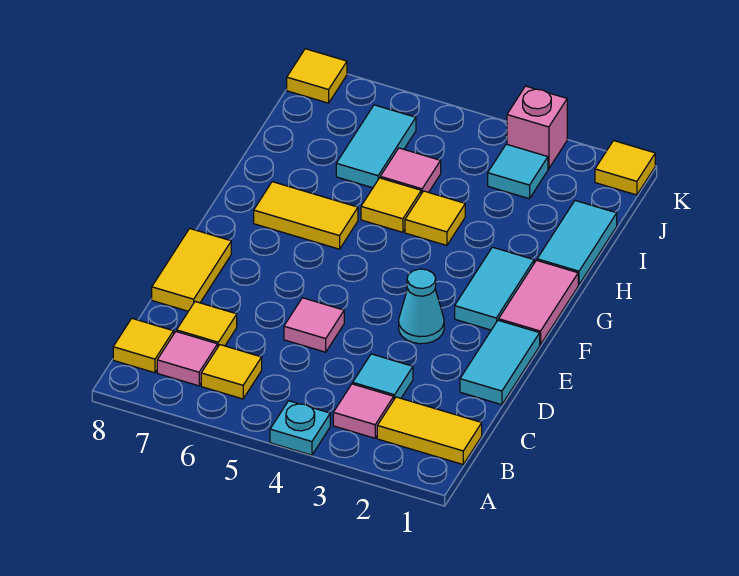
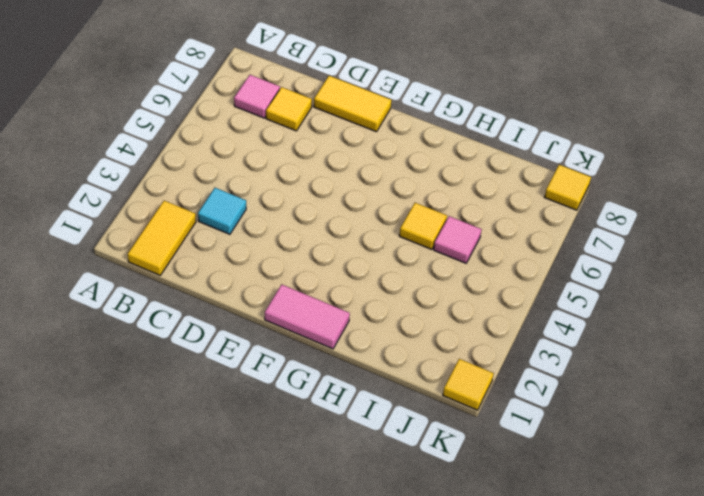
none -> cyan plate A4 level 1
none -> pink tile B3 level 1
none -> yellow tile B6 level 1

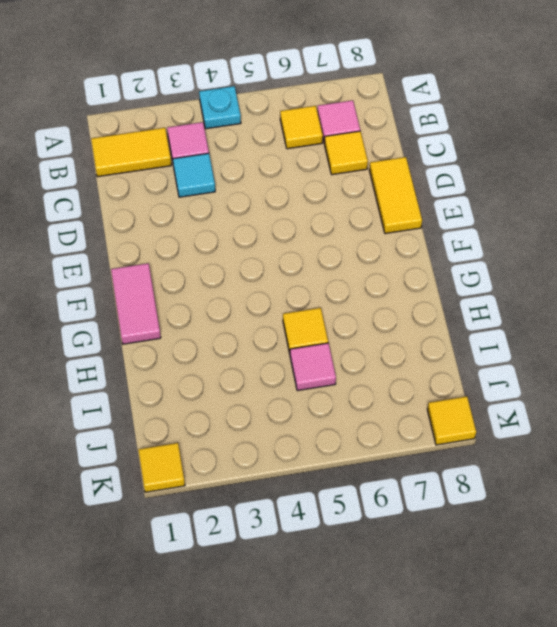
none -> yellow tile B8 level 1
none -> cyan tile D1:E1 level 1
none -> pink tile D5 level 1

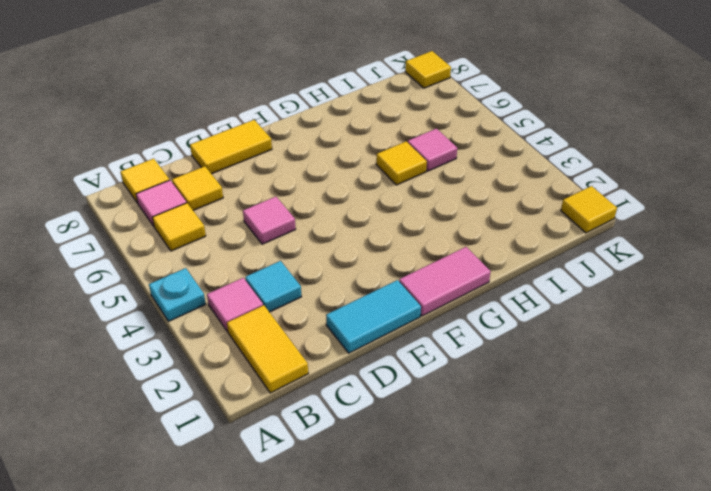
none -> cyan cone E3 level 1
none -> cyan tile F2:G2 level 1
none -> yellow tile G6:G7 level 1

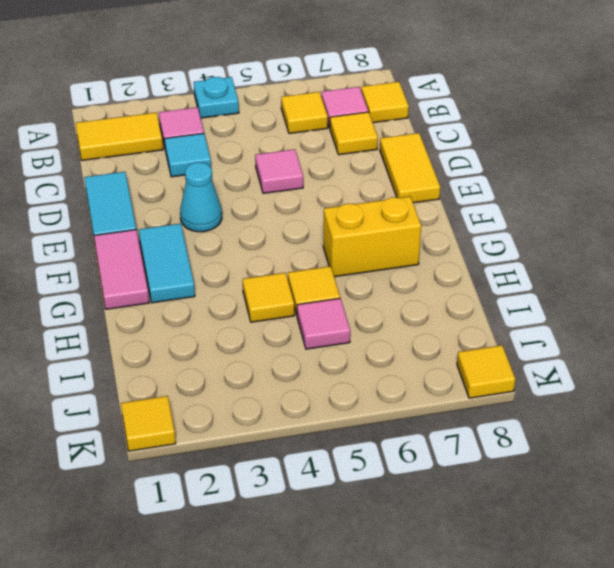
yellow brick G6:G7 level 1 -> yellow tile G6:G7 level 1
none -> cyan tile H1:I1 level 1
none -> cyan tile I6:J6 level 1
none -> cyan tile J3 level 1

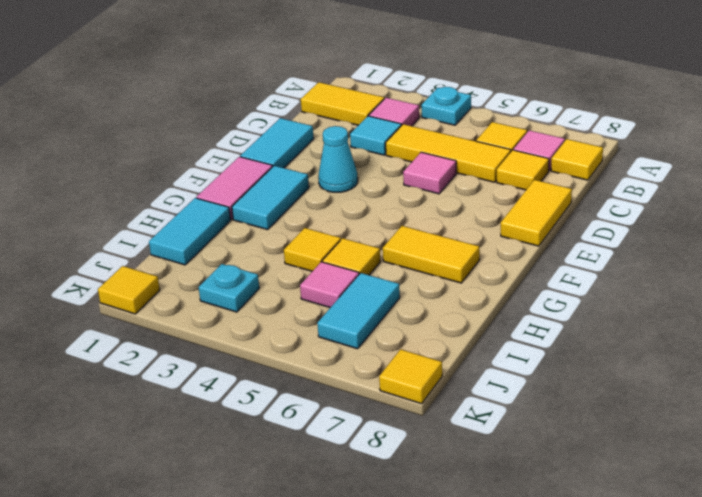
yellow tile C4:C6 level 1 -> none
cyan plate J3 level 1 -> cyan tile J3 level 1
none -> pink brick K3 level 1

